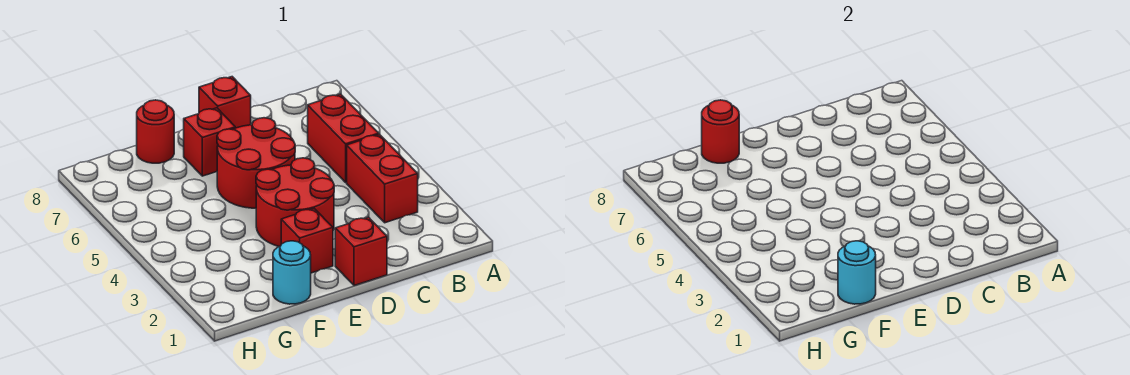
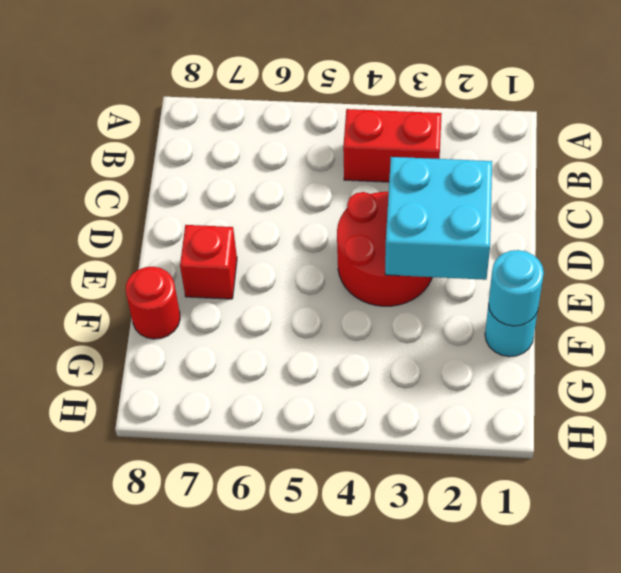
cyan brick D2:E3 level 2 -> none
none -> red brick B5:B6 level 1
none -> red brick D1 level 1
none -> red round brick D5:E6 level 1

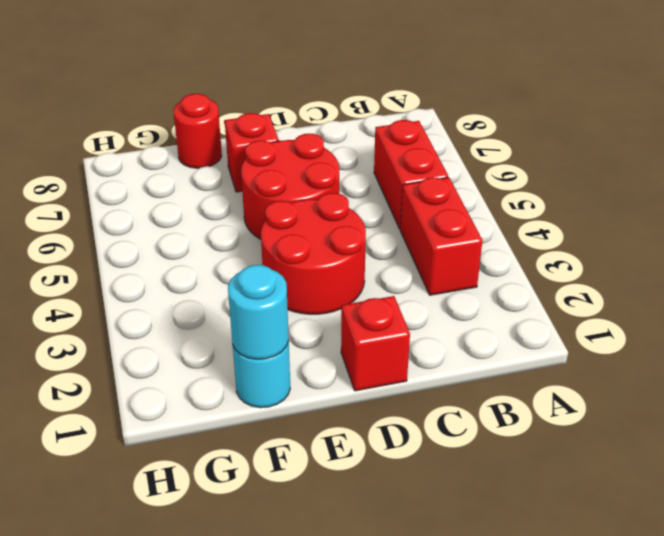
none -> red brick D8 level 1
none -> red brick E2 level 1
none -> red round brick F8 level 2

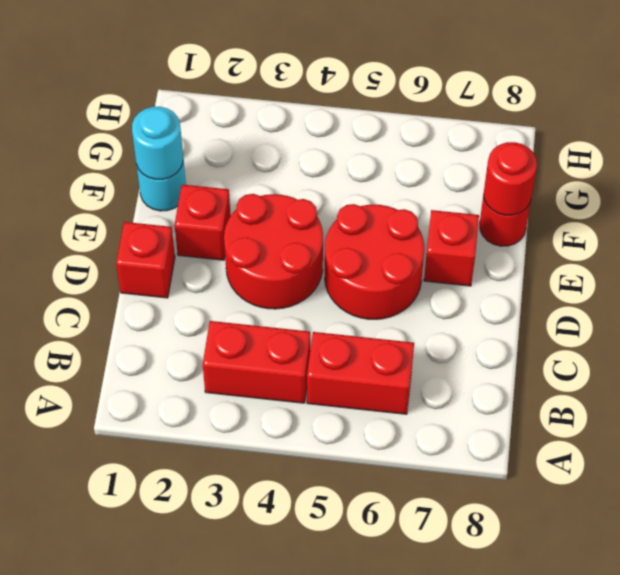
none -> red brick D8 level 1

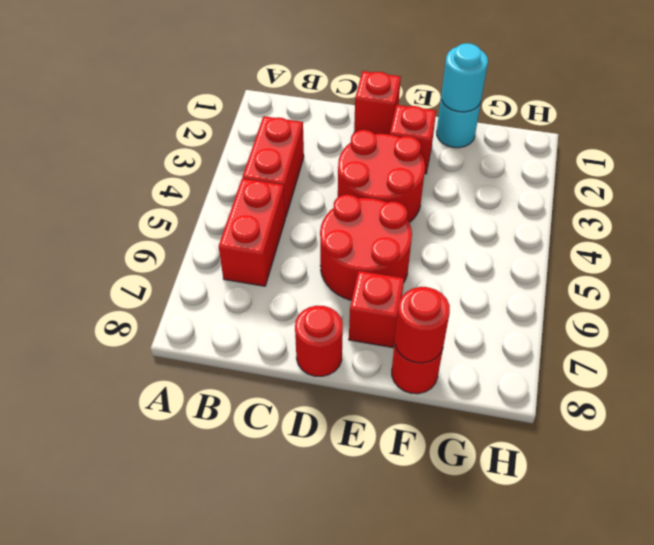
red round brick D8 level 1 -> red brick D8 level 1

